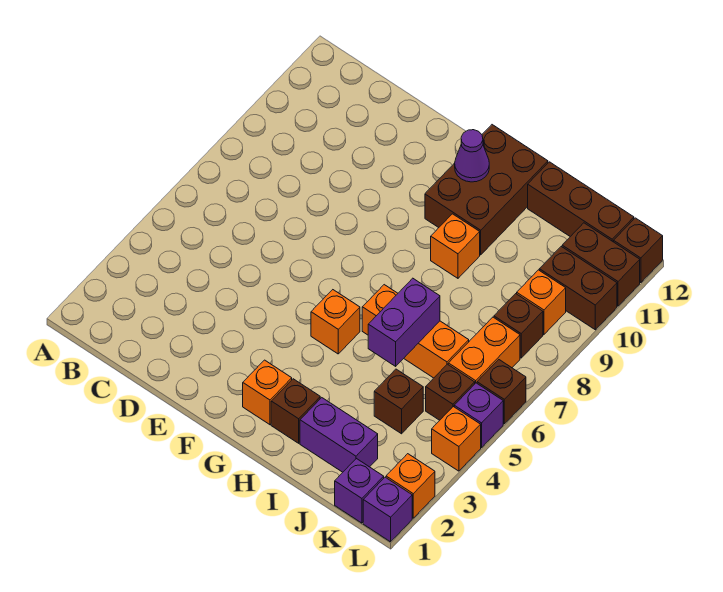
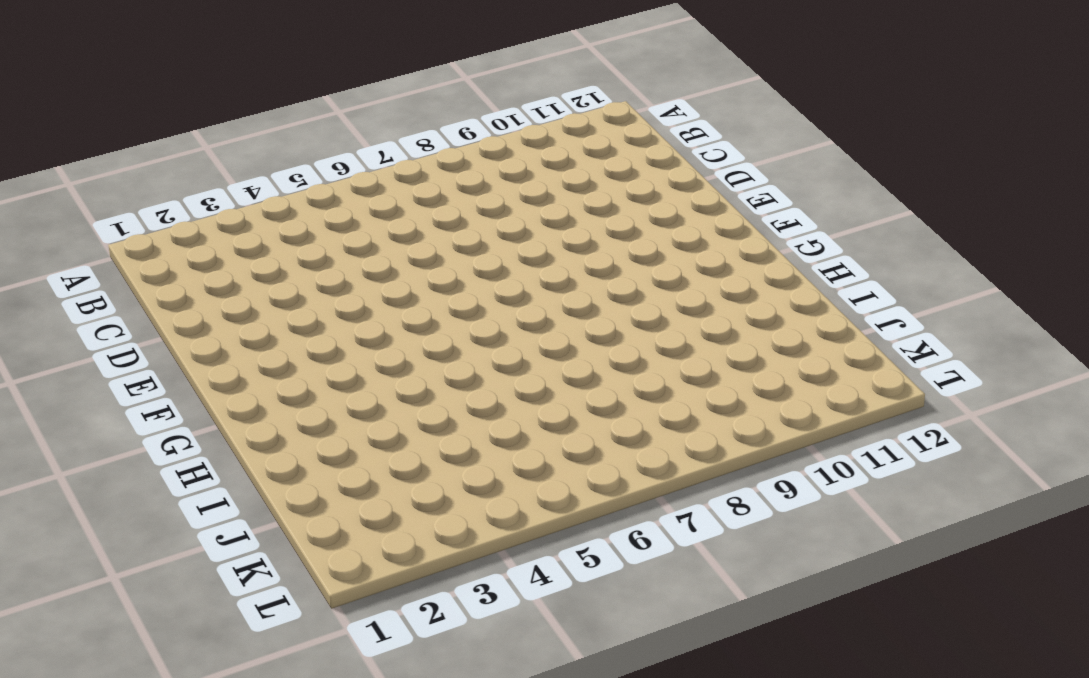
none -> orange brick G2 level 1
none -> orange brick G5 level 1
none -> brown brick G10:H12 level 1

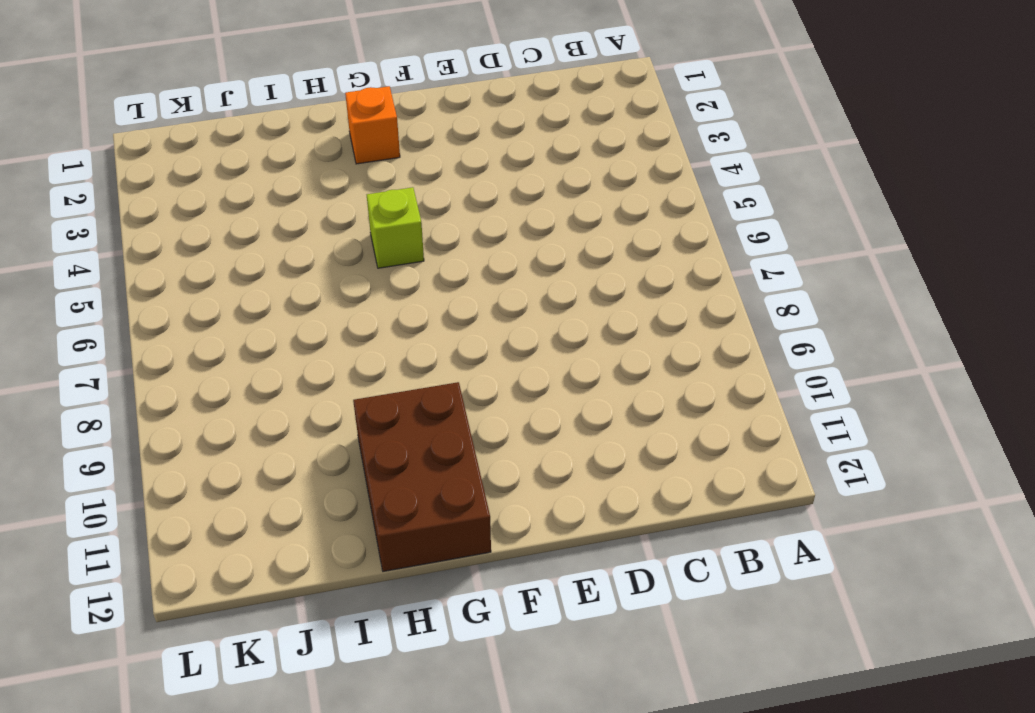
lime brick G5 level 1 -> orange brick G5 level 1
none -> brown brick H2 level 1
none -> orange brick H6:J6 level 1
none -> orange brick H9 level 1

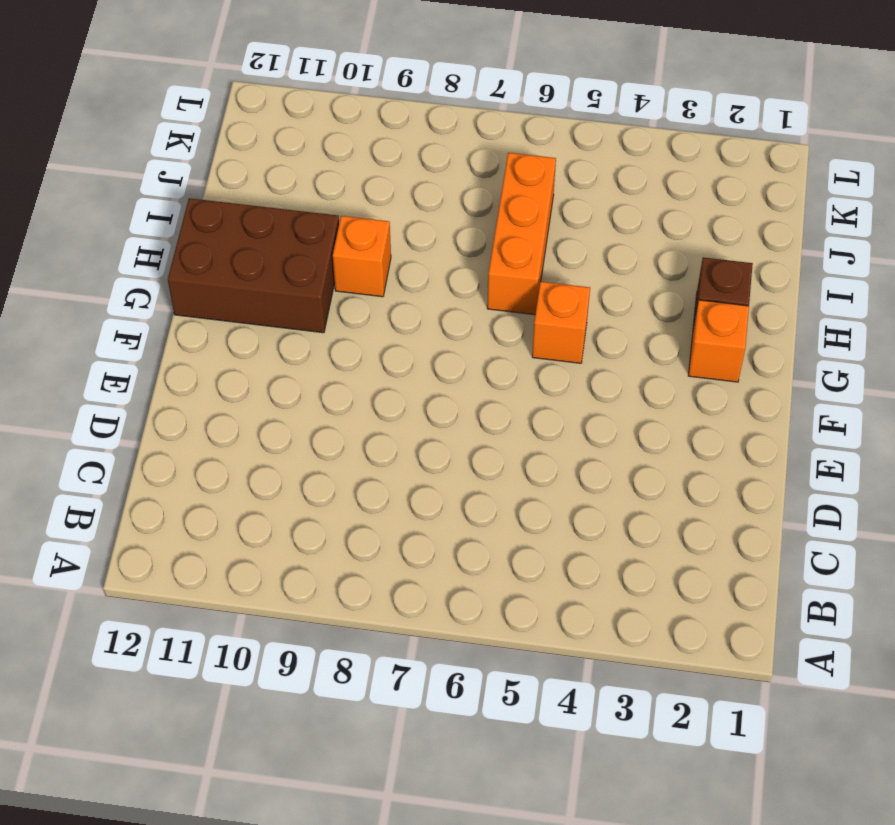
none -> purple brick I2:J2 level 1
none -> brown brick I12:K12 level 1
none -> brown brick J4 level 1

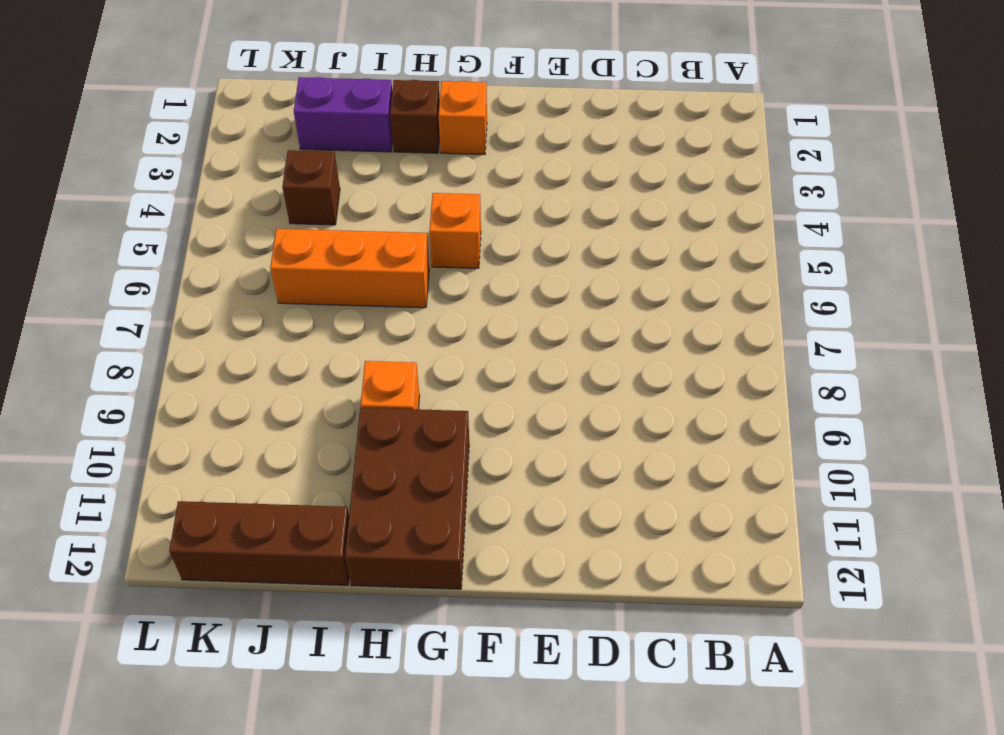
none -> purple brick K1 level 1
none -> brown brick K5 level 1
none -> orange brick K6:K7 level 1

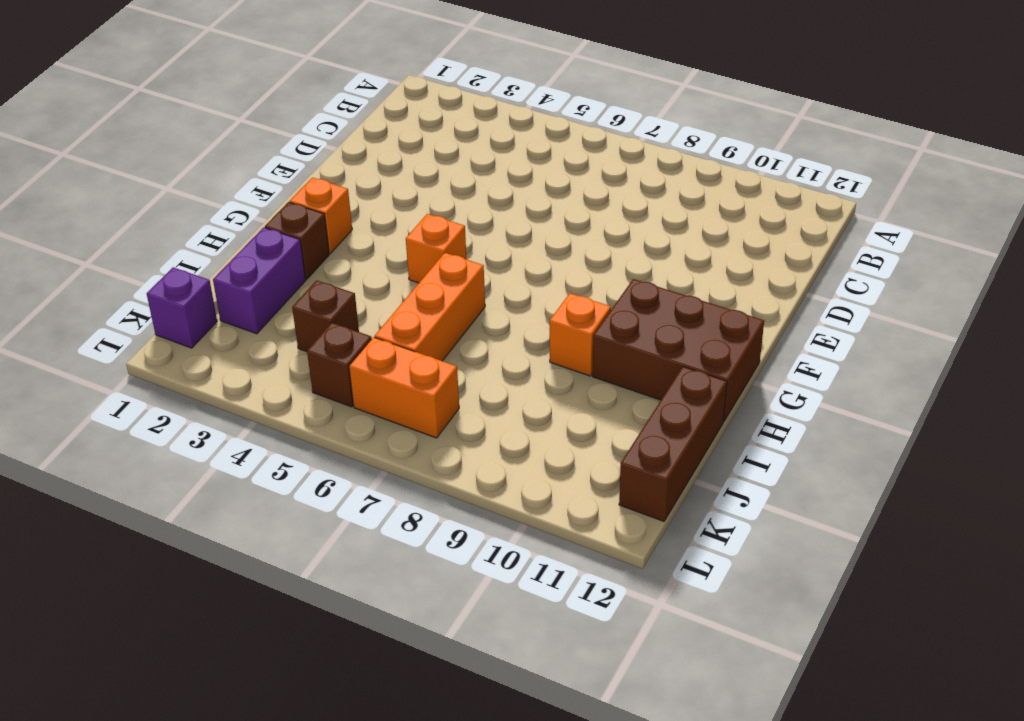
none -> brown brick K8 level 1
none -> orange brick K9 level 1
none -> brown brick K10:L10 level 1

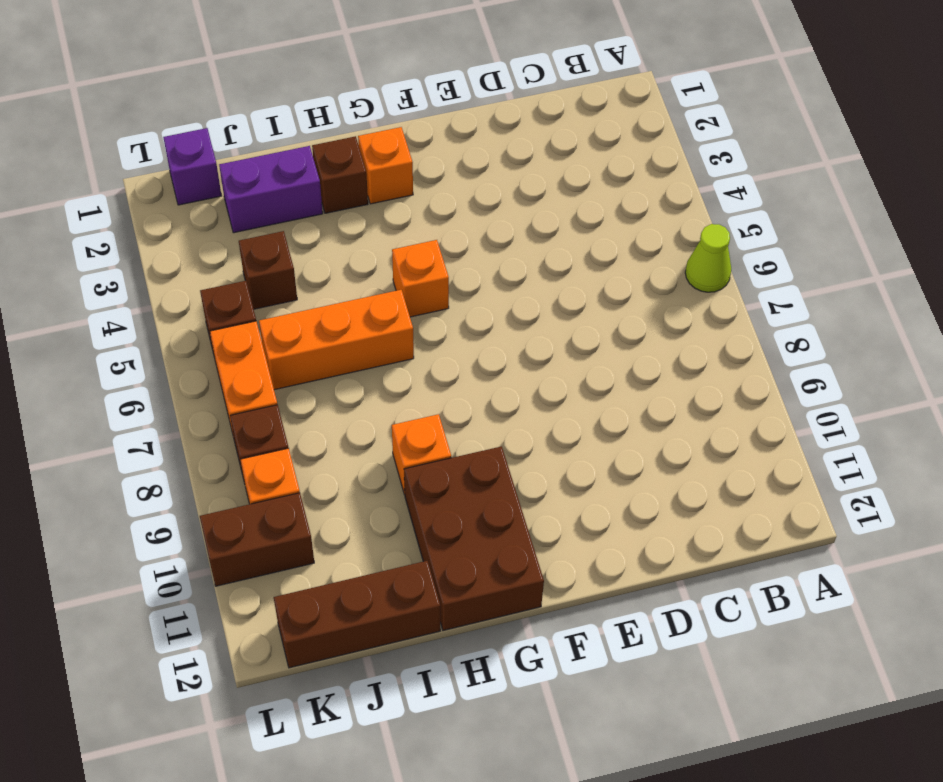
lime cone A6 level 1 -> none
none -> brown brick K11:L11 level 1
none -> purple brick L1 level 1
none -> orange brick L2 level 1

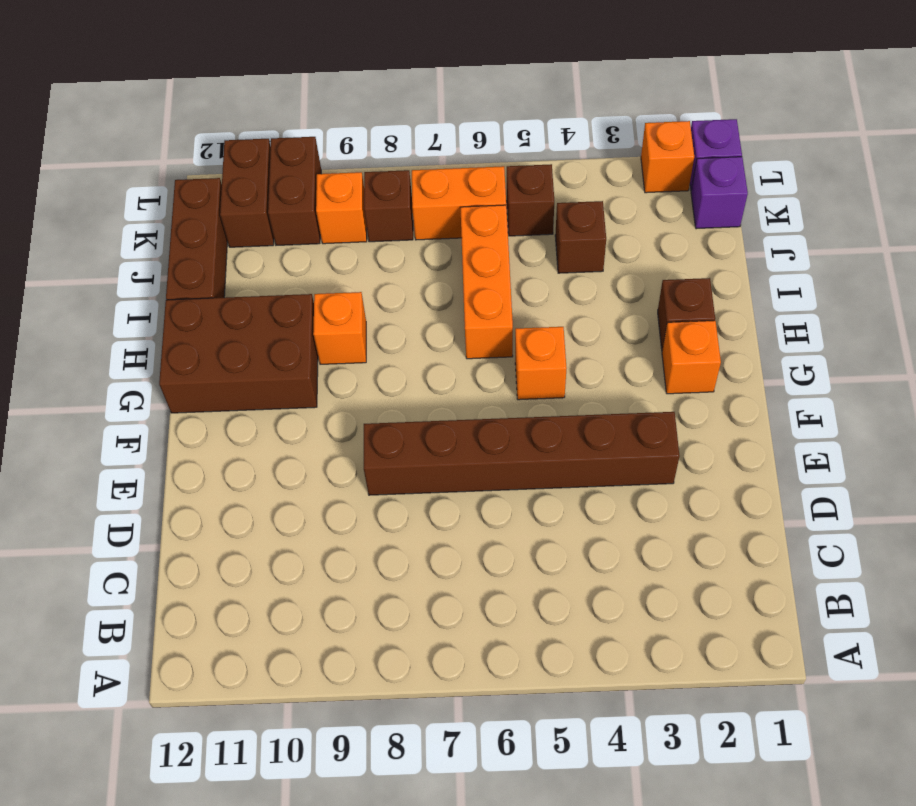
brown brick E3:E8 level 1 -> none
none -> purple brick I2:J2 level 1
none -> orange brick L4 level 1
none -> purple brick L5 level 1

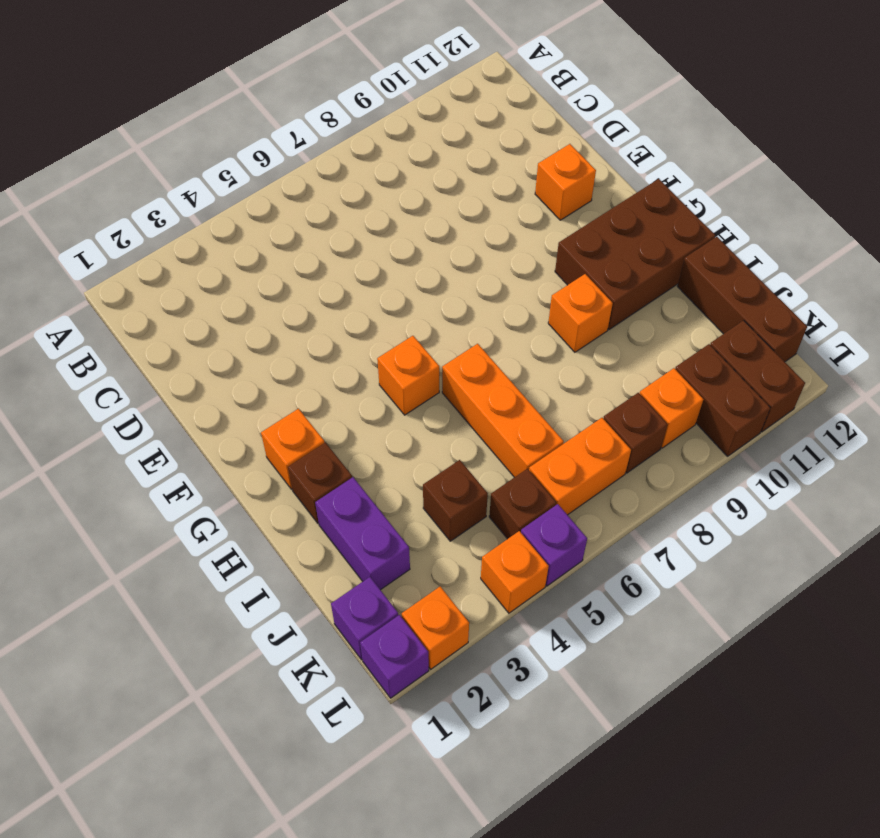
orange brick E11 level 1 -> none
none -> brown brick L6 level 1
none -> brown brick L12 level 1
none -> purple cone G11 level 2

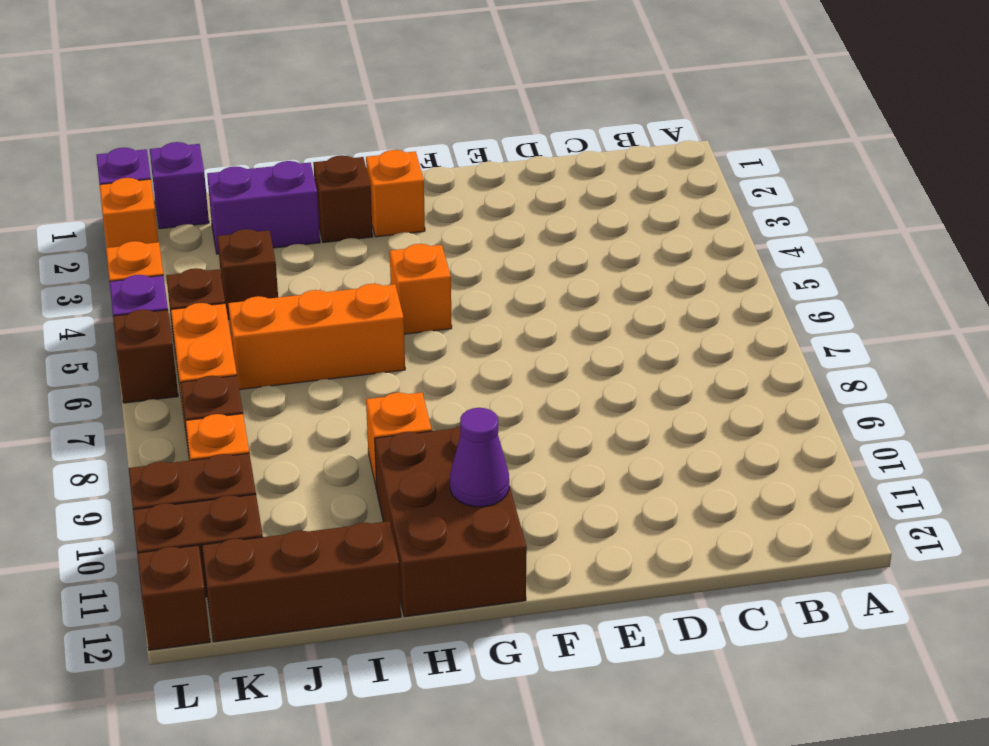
none -> purple brick I5:I6 level 2

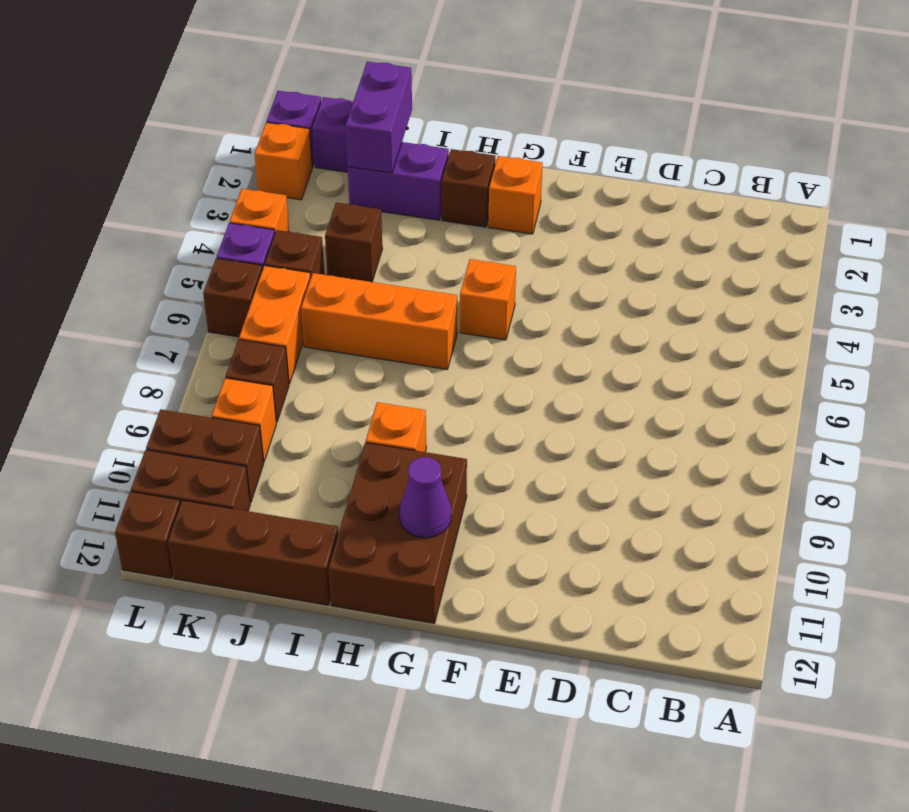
purple brick J1:J2 level 2 -> purple brick I5:I6 level 2

